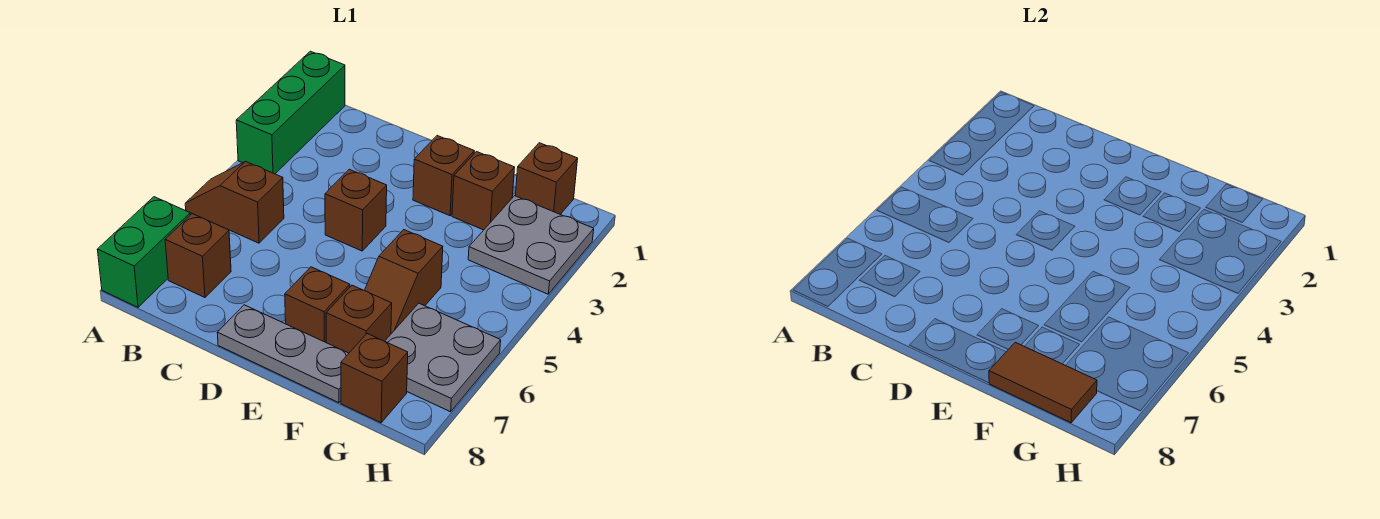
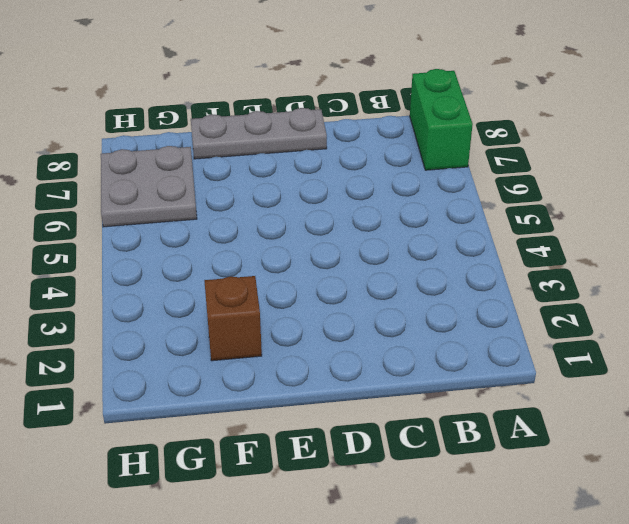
none -> green brick A1:A3 level 1
none -> brown slope A5:B5 level 1 top B
none -> brown brick B7 level 1

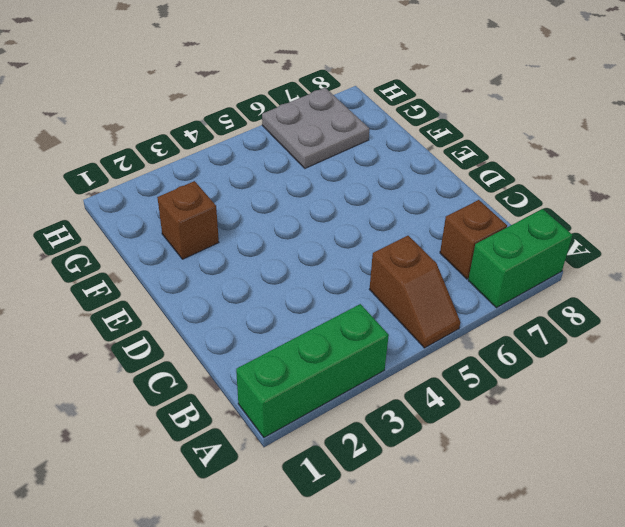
none -> brown brick D4 level 1
none -> grey plate D8:F8 level 1
none -> brown brick E2 level 1

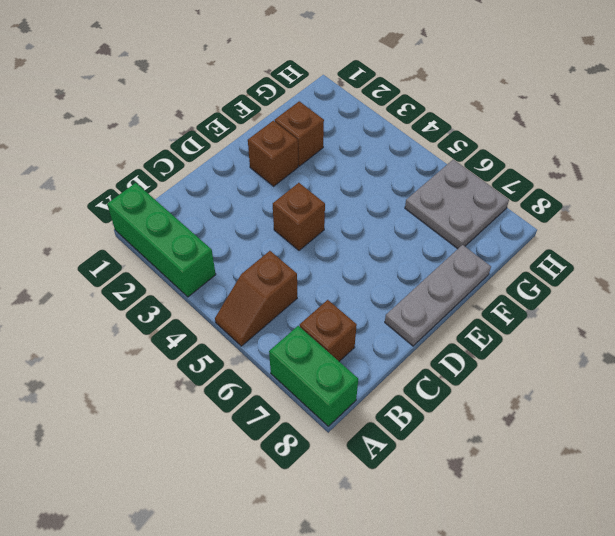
none -> brown brick E7 level 1
none -> brown slope F5:F6 level 1 top 5
none -> brown brick F7 level 1

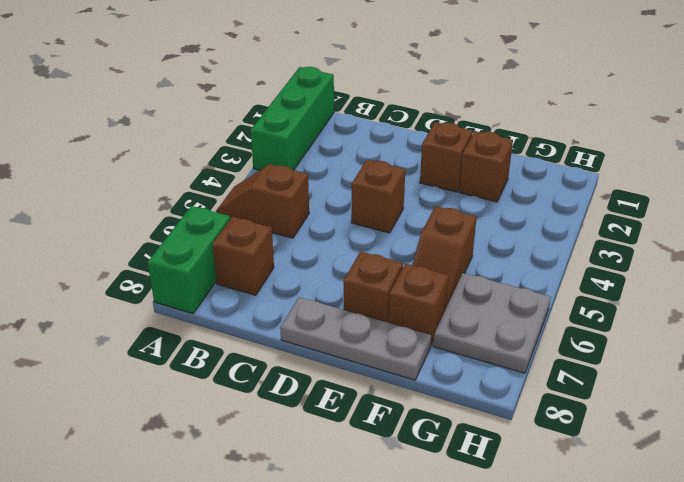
none -> brown brick G1 level 1
none -> grey plate G2:H3 level 1
none -> brown brick G8 level 1

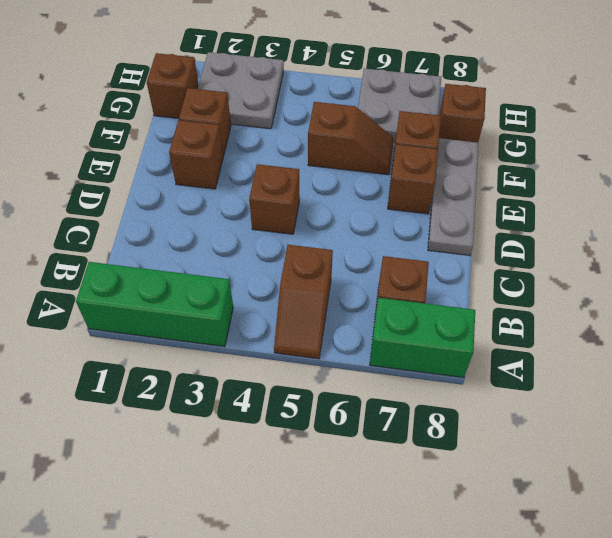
none -> brown tile F8:G8 level 2

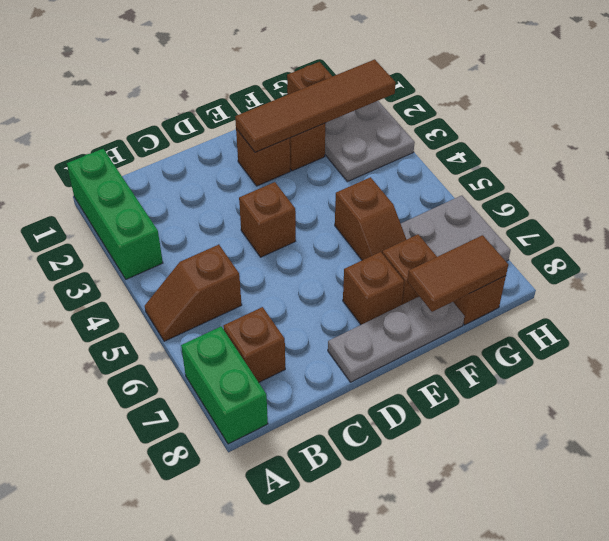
brown tile E2:H2 level 2 -> none

